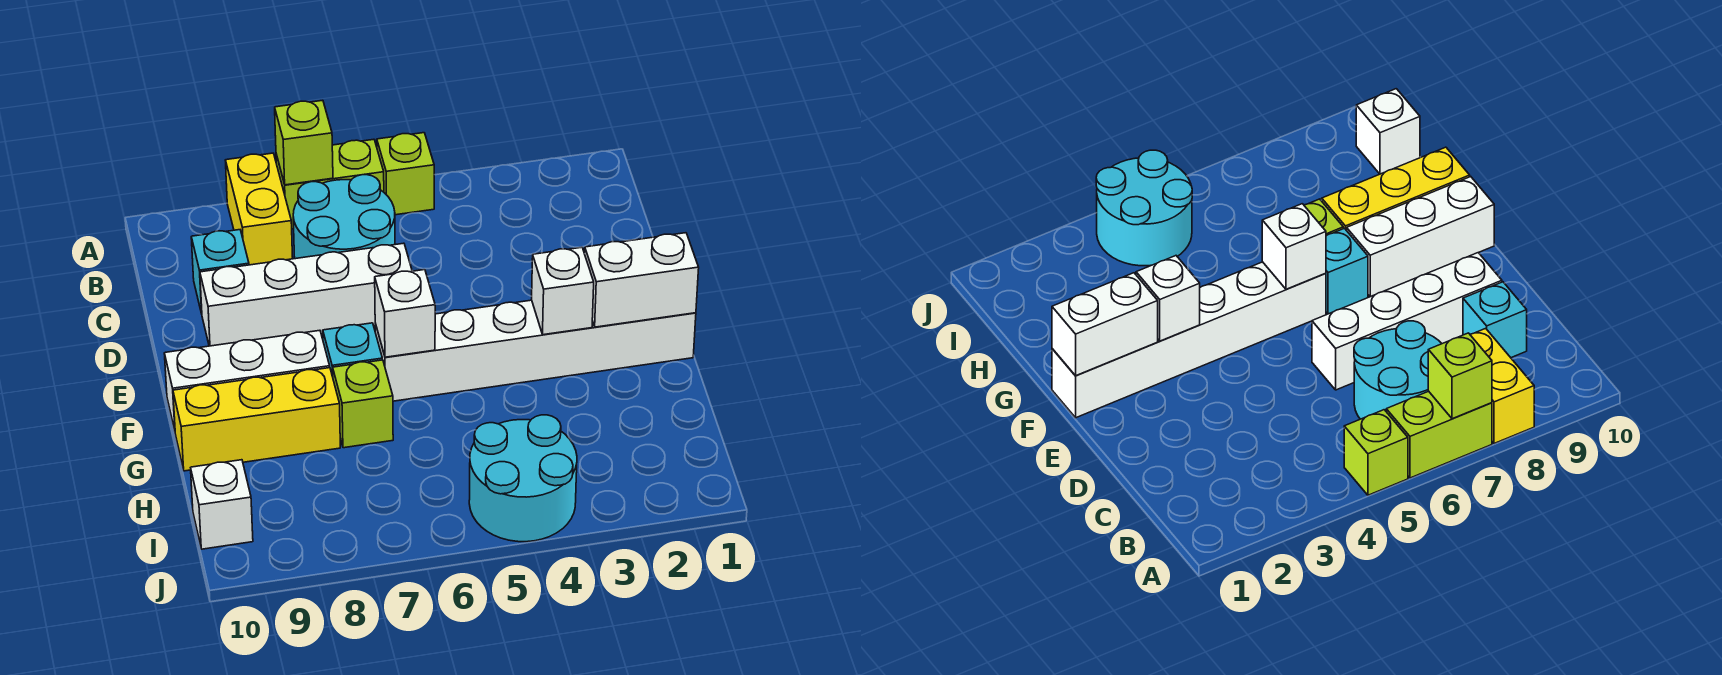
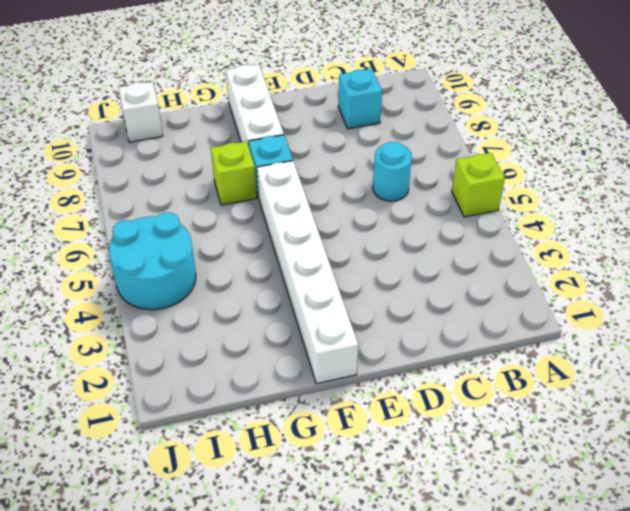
cyan round brick C6 level 1 -> cyan round brick B6:C7 level 1
none -> lime brick A6:A7 level 1
none -> yellow brick A8:B8 level 1
none -> white brick D6:D9 level 1

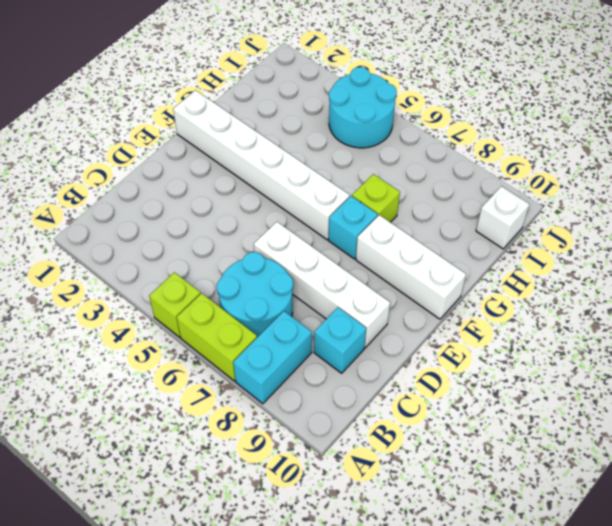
cyan brick A8:B8 level 1 -> yellow brick A8:B8 level 1
none -> yellow brick G8:G10 level 1
none -> lime brick A7 level 2
none -> white brick F1:F2 level 2

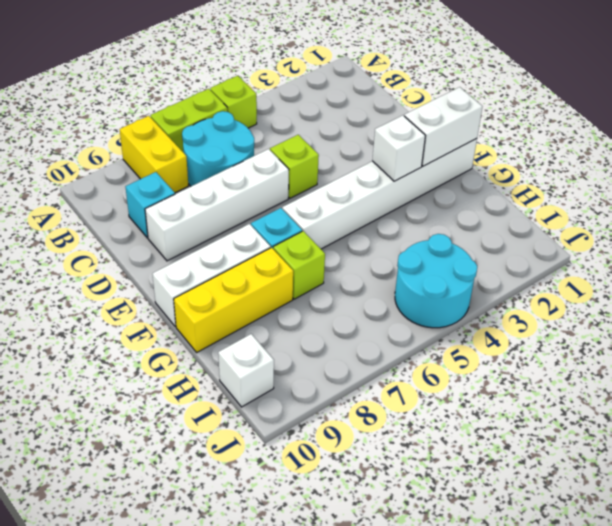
lime brick D5 level 1 -> lime brick A7 level 2
none -> white brick F6 level 2

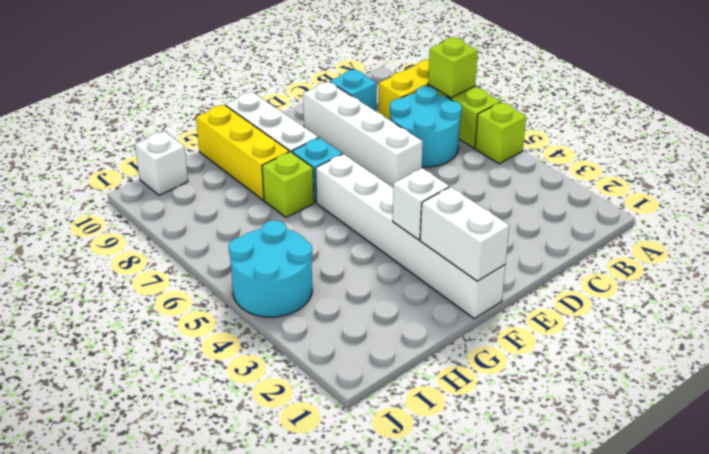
none -> white brick F6 level 2

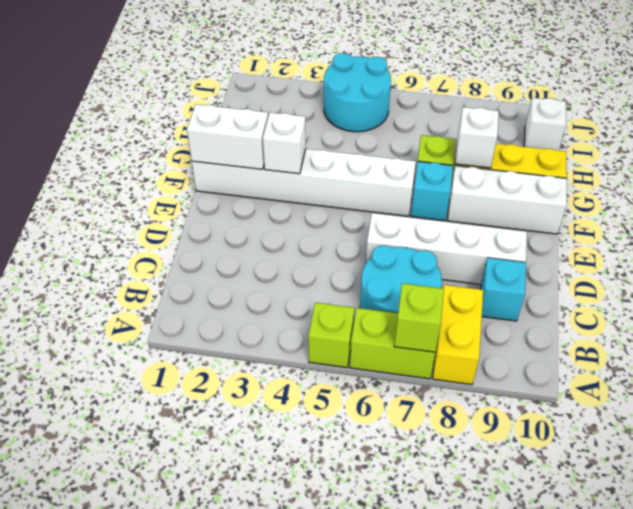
white brick G8 level 2 -> white brick F6 level 2

